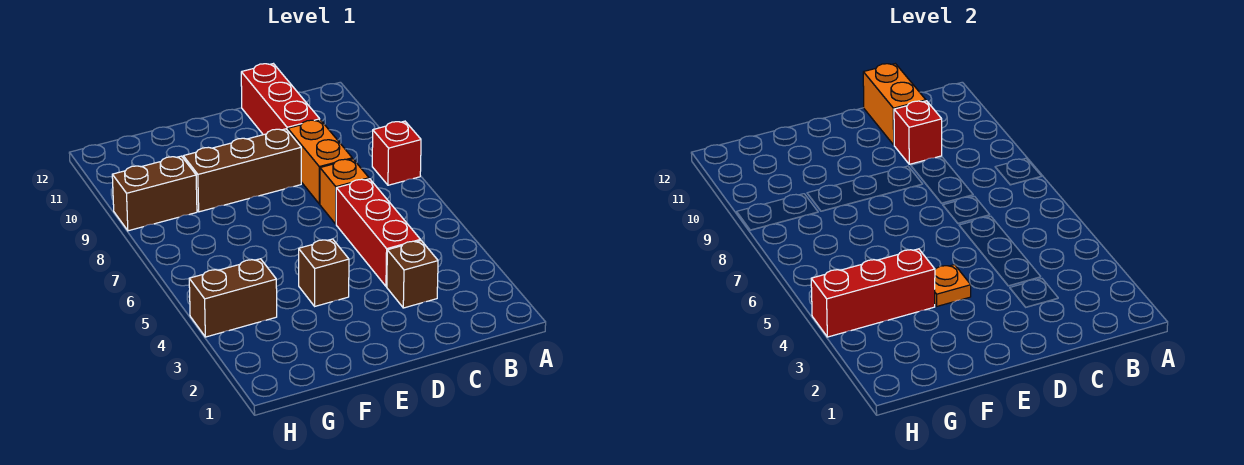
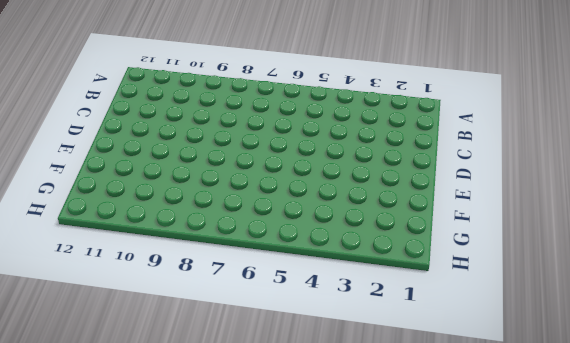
none -> red brick A8 level 1
none -> brown brick C3 level 1
none -> red brick C4:C6 level 1

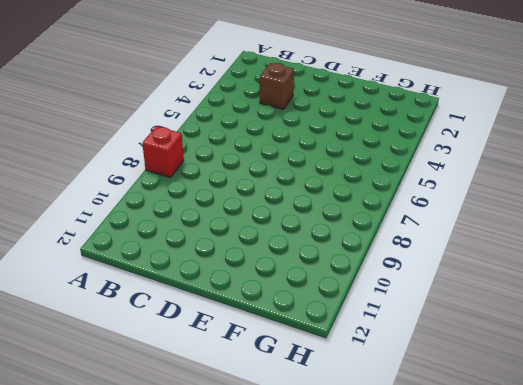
none -> red brick C4:C6 level 1
none -> orange brick C7 level 1
none -> orange brick C8:C9 level 1

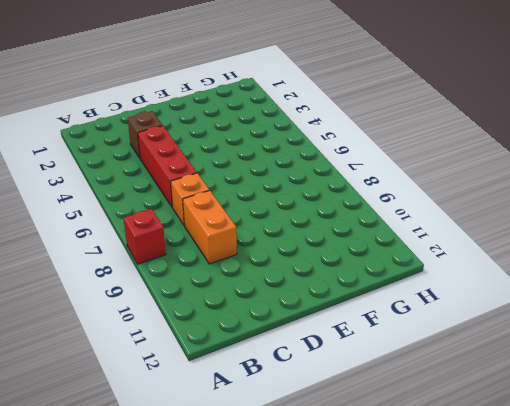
none -> red brick C10:C12 level 1
none -> brown brick D9:F9 level 1
none -> brown brick E4 level 1

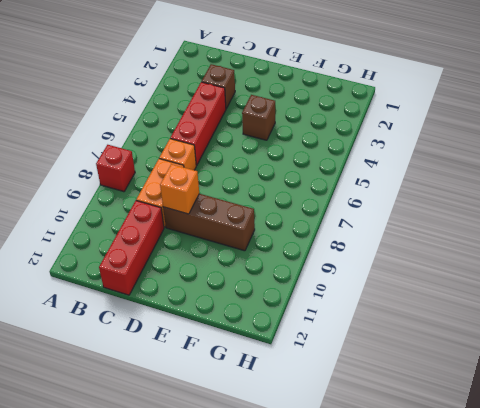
orange brick D9 level 2 -> none
none -> brown brick G4:H4 level 1
none -> brown brick G9:H9 level 1
none -> red brick C10 level 2

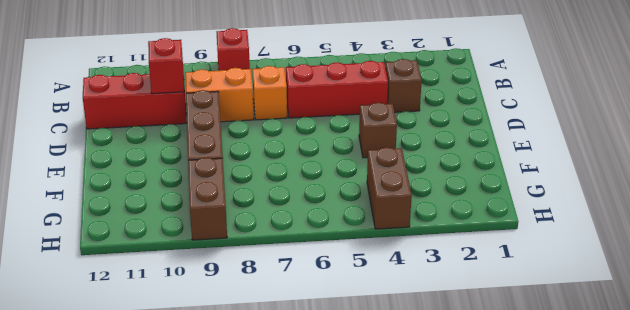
none -> orange brick C11:C12 level 2
none -> orange plate E4 level 2
none -> red brick F4:H4 level 2

